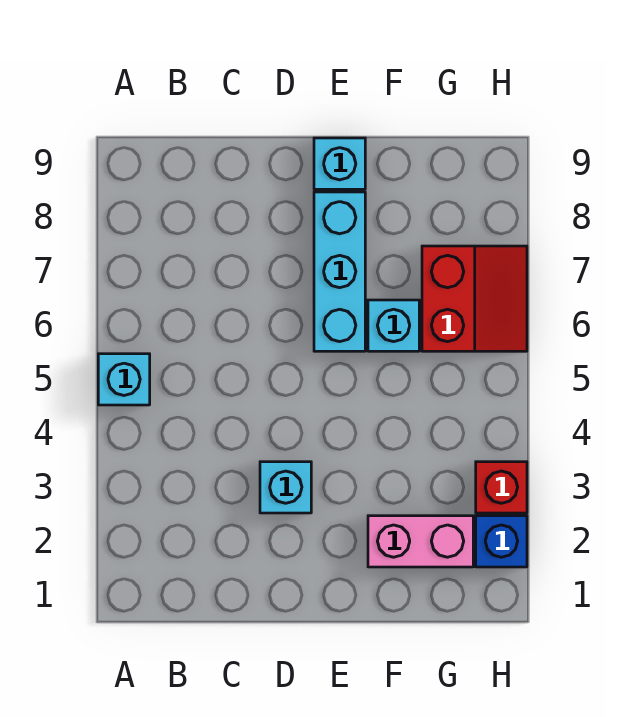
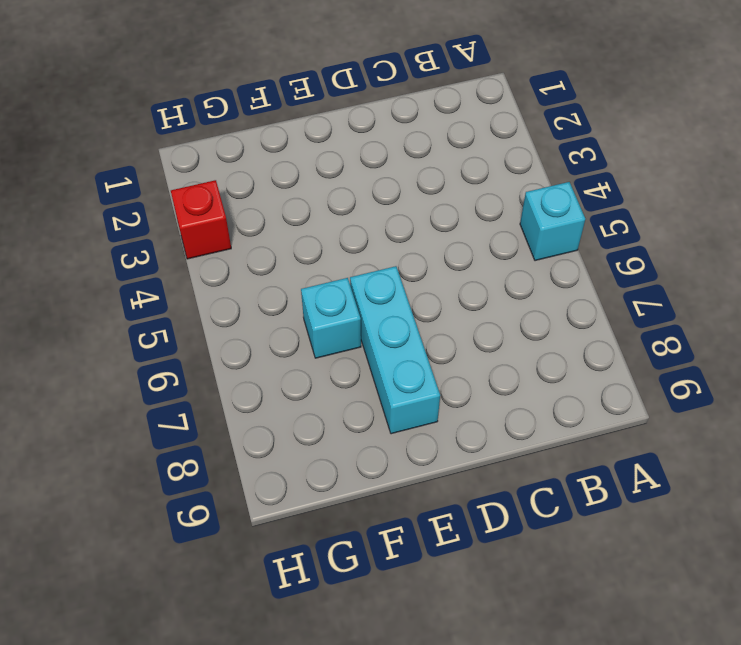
none -> cyan brick D3 level 1
none -> cyan brick E9 level 1

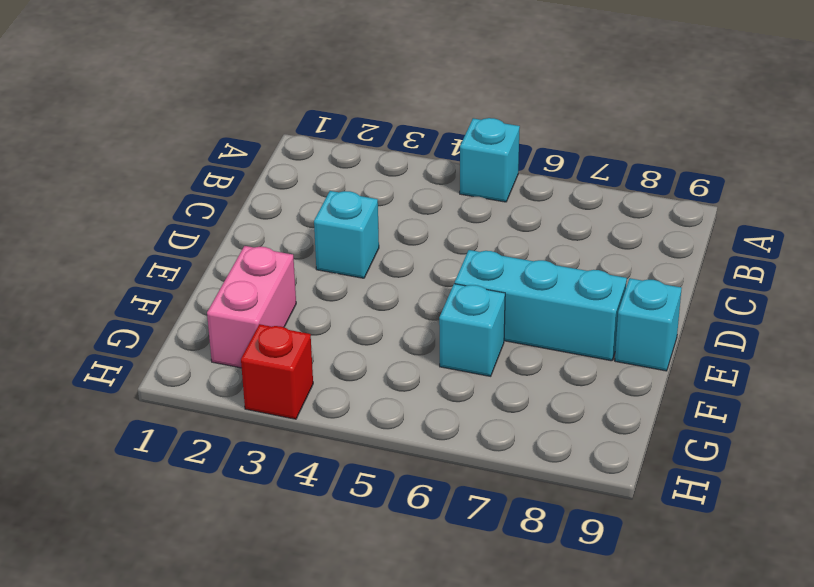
none -> red slope G6:H7 level 1 top G
none -> blue brick H2 level 1

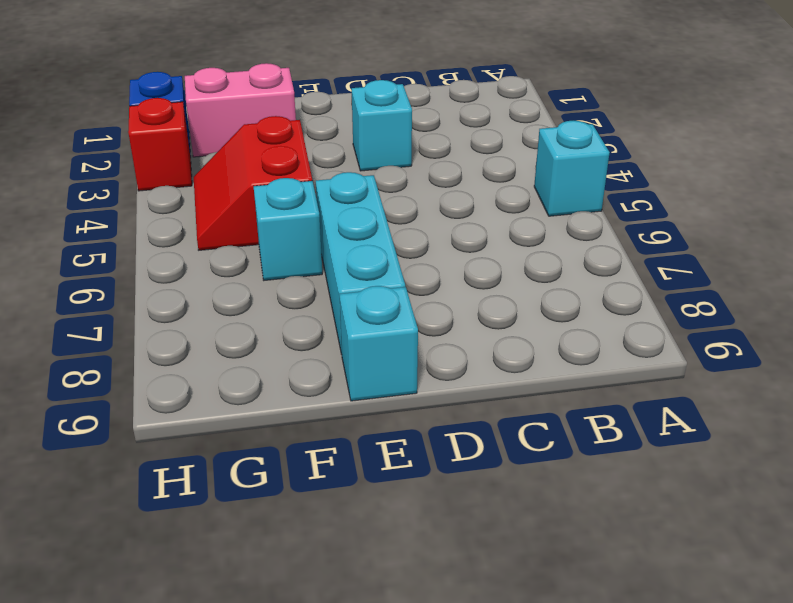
red slope F4:G5 level 1 top F -> red slope G6:H7 level 1 top G

